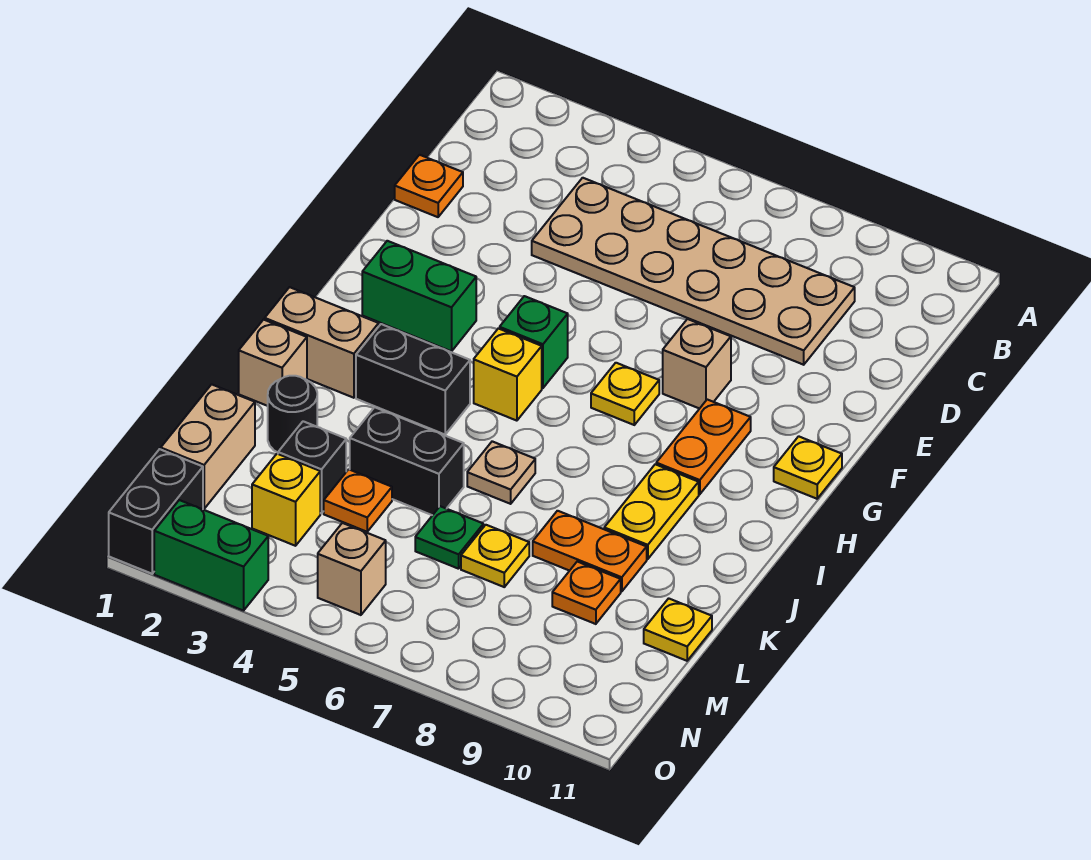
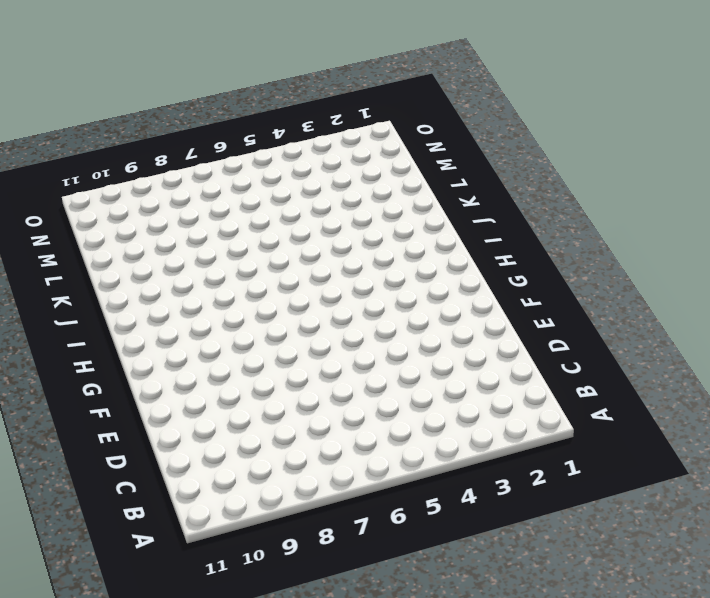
none -> tan plate C4:D9 level 1
none -> orange plate D1 level 1
none -> tan brick F8 level 1

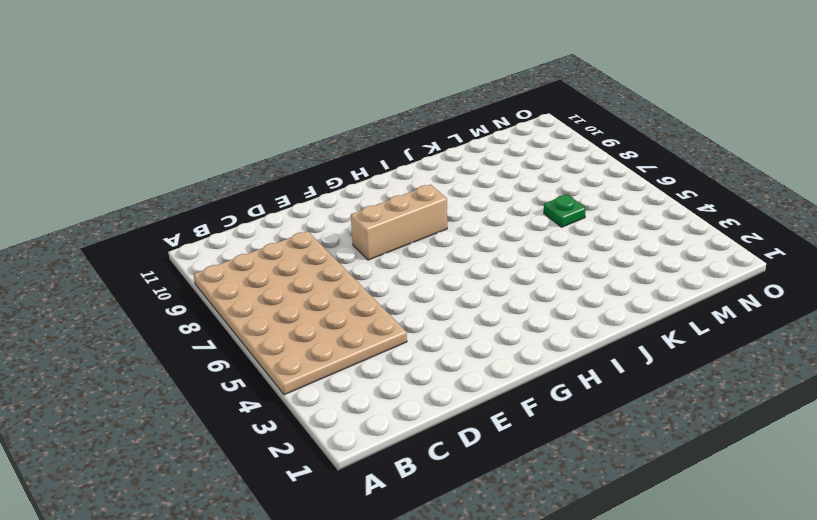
tan plate A4:D9 level 1 -> tan plate C4:D9 level 1
tan brick F8:H8 level 1 -> tan brick F8 level 1
none -> orange plate D1 level 1
none -> green brick G2:G3 level 1
none -> green brick G5 level 1

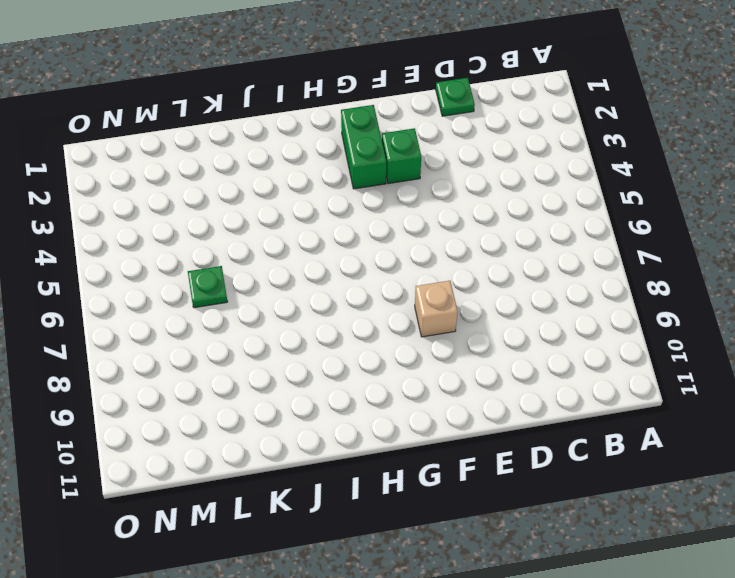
green plate D1 level 1 -> orange plate D1 level 1
green brick F3 level 1 -> green brick G5 level 1
none -> tan plate C4:D9 level 1
none -> yellow plate G7 level 1
none -> orange plate G9:H9 level 1

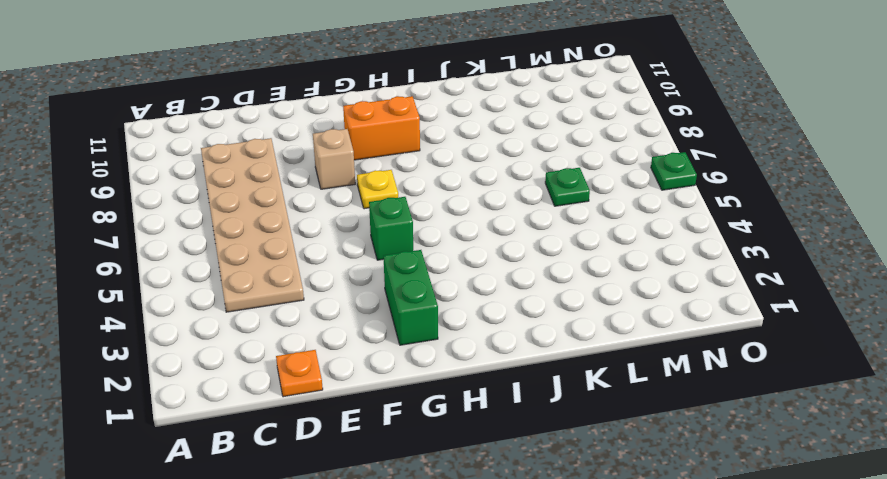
orange brick G9:H9 level 1 -> orange plate G9:H9 level 1
green plate O6 level 1 -> none
none -> yellow plate G11 level 1
none -> yellow brick H5 level 1
none -> tan brick I1:I2 level 1

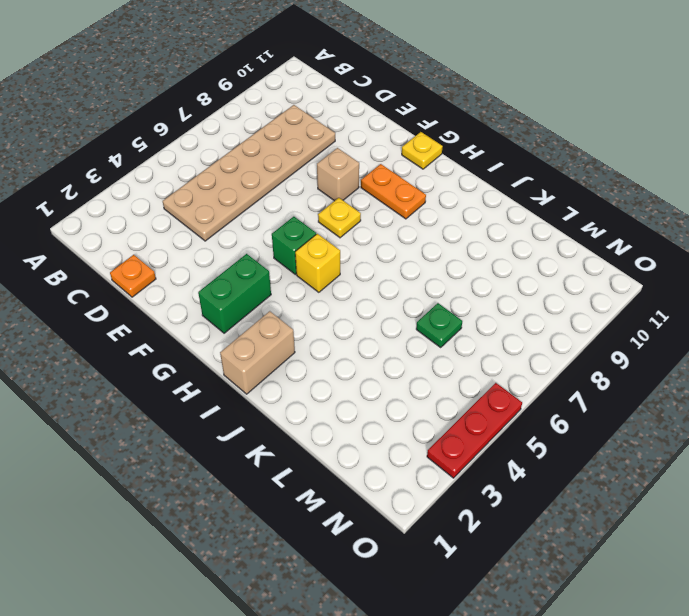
red plate O3:O5 level 1 -> green brick O2:O3 level 1
none -> black brick I3:I4 level 1
none -> yellow plate I9:J9 level 1
none -> tan brick J1 level 1

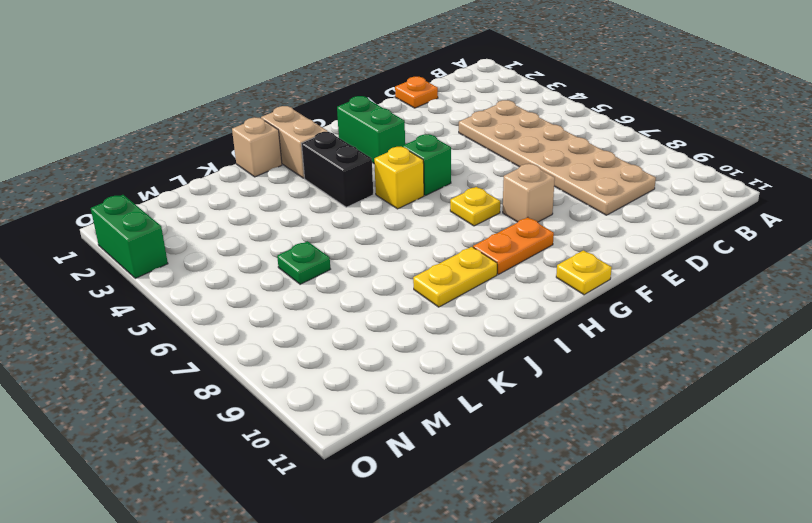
none -> tan plate J6 level 1
none -> black round brick K2 level 1
none -> black brick K4:K5 level 1

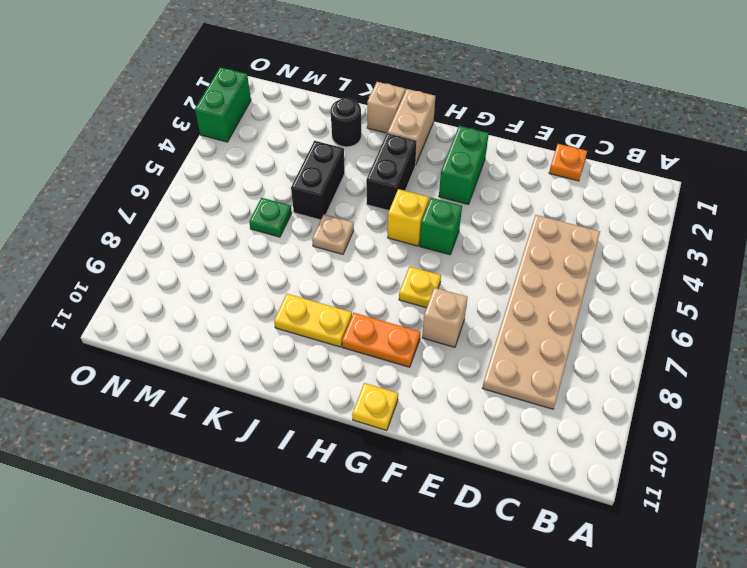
none -> orange plate K8:K9 level 1
none -> tan brick L1:M1 level 1
none -> black brick L3 level 1

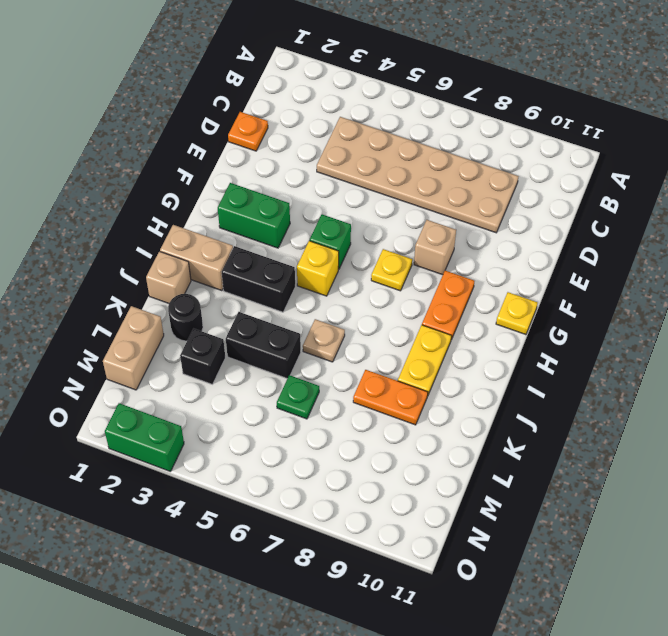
none -> orange plate L4 level 1
none -> yellow plate L7 level 1
none -> orange plate L9 level 1

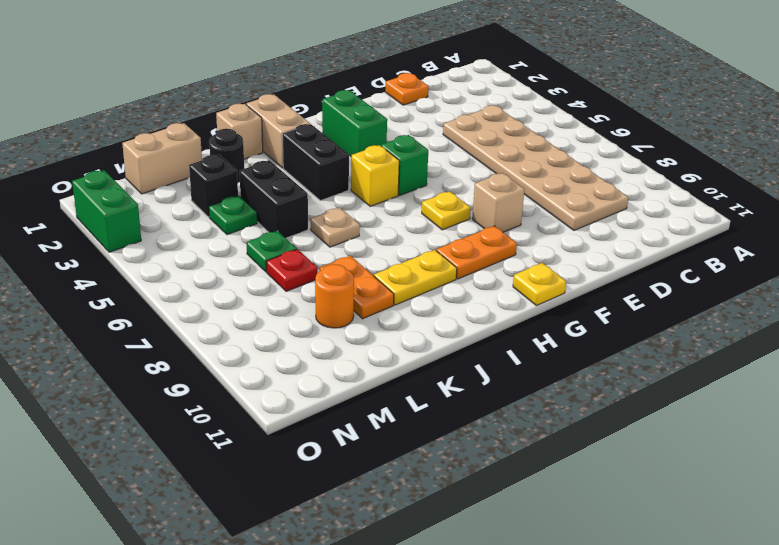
green plate L4 level 1 -> orange plate L4 level 1
red plate L7 level 1 -> yellow plate L7 level 1
orange round brick L9 level 1 -> orange plate L9 level 1
none -> yellow plate L11 level 1
none -> yellow brick M3 level 1
none -> black brick N1:O1 level 1

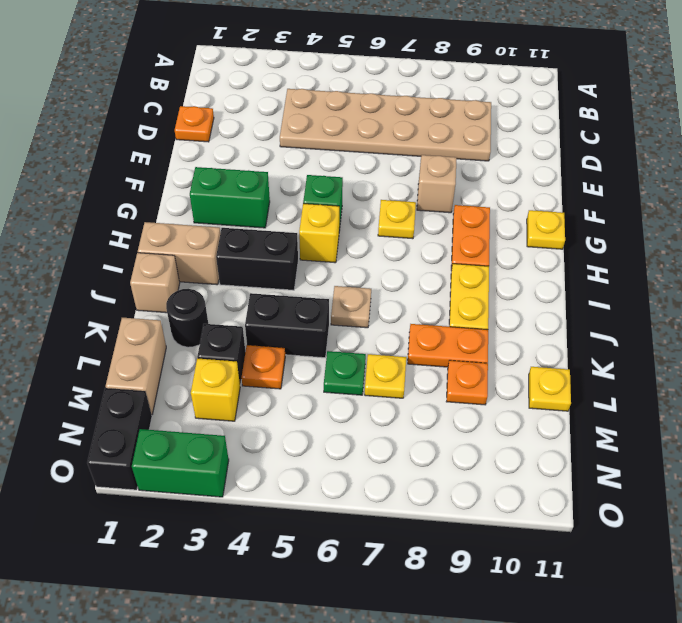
none -> tan brick N5 level 1

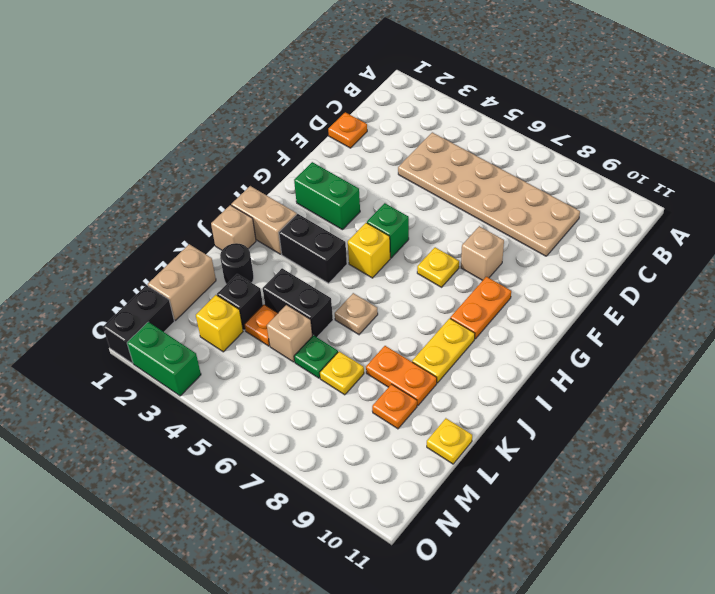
tan brick L5 level 1 -> tan brick N5 level 1
none -> yellow plate G11 level 1

